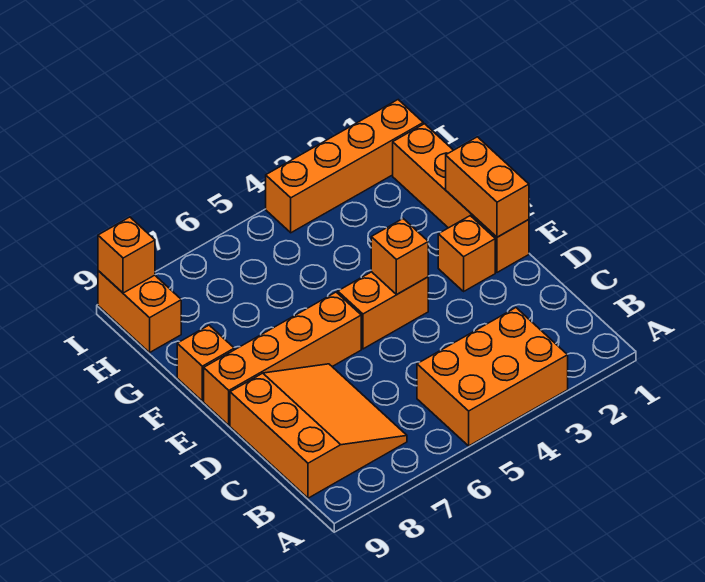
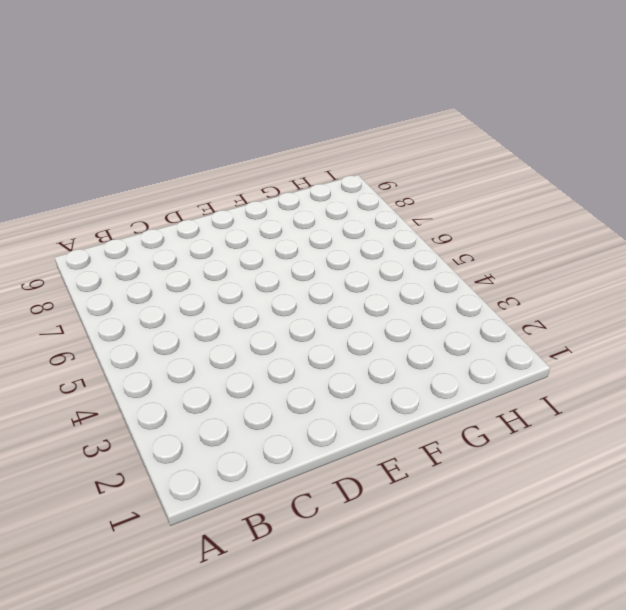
none -> orange brick A3:B5 level 1
none -> orange slope B7:D9 level 1 top 9
none -> orange brick E1:H1 level 1

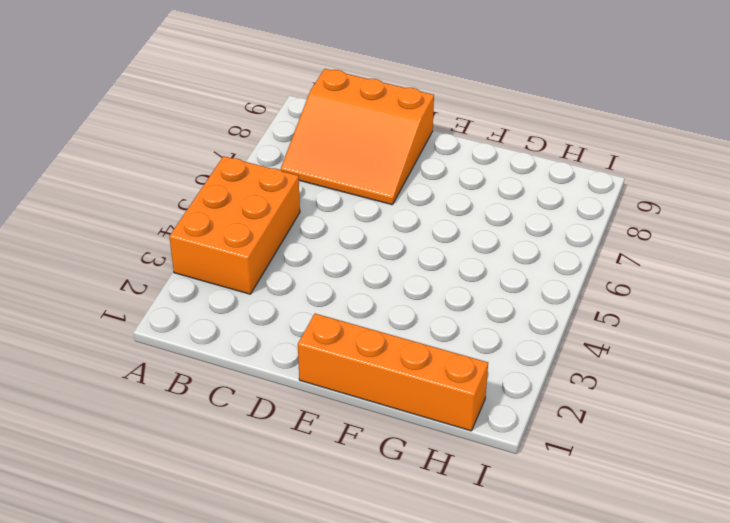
none -> orange brick E2 level 1
none -> orange brick E4:E5 level 1
none -> orange brick E6:E9 level 1

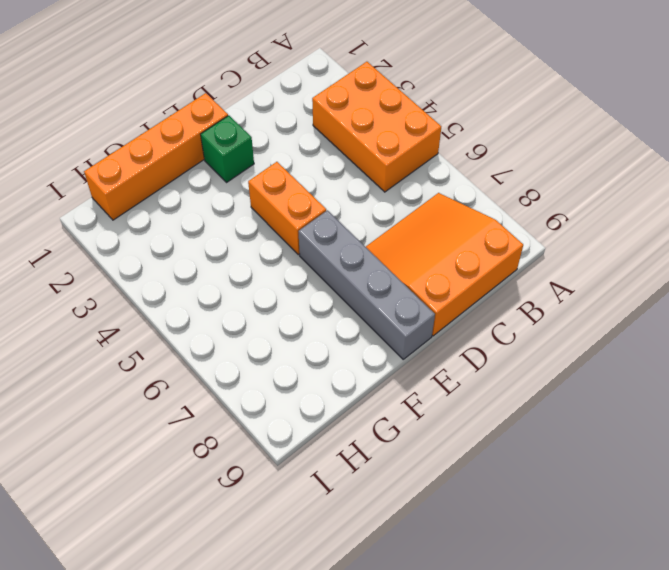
green brick E2 level 1 -> orange brick E2 level 1
grey brick E6:E9 level 1 -> orange brick E6:E9 level 1
none -> orange brick F9 level 1
none -> orange brick H9:I9 level 1
none -> orange brick I1:I4 level 1

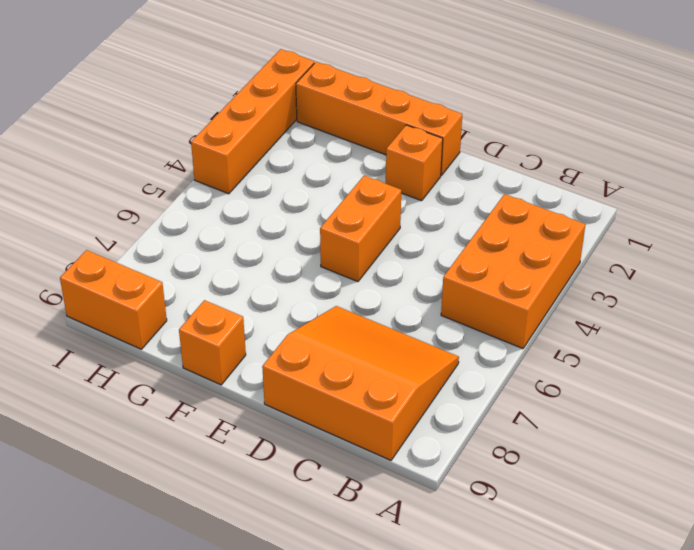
none -> orange brick E6:E9 level 1
none -> orange brick E1:F1 level 2
none -> orange brick E4 level 2

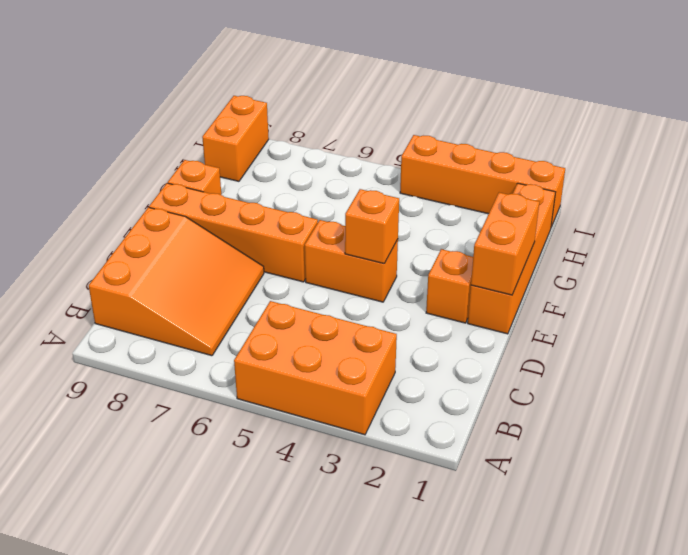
none -> orange brick I9 level 2

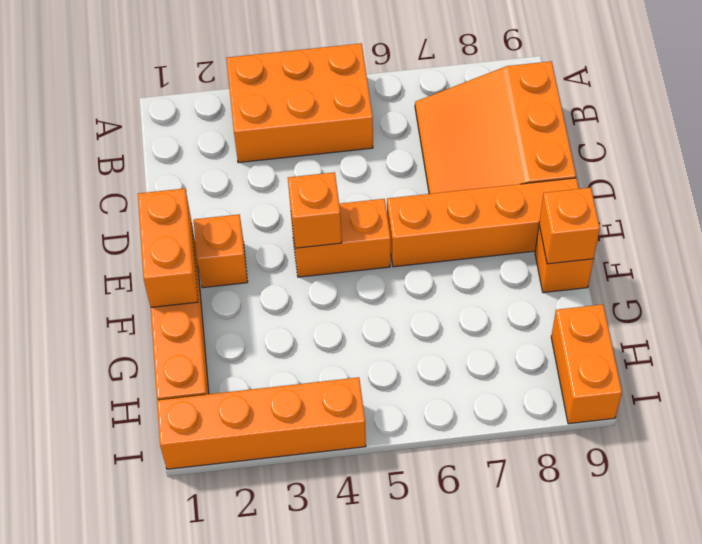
orange brick F9 level 2 -> orange brick I9 level 2

